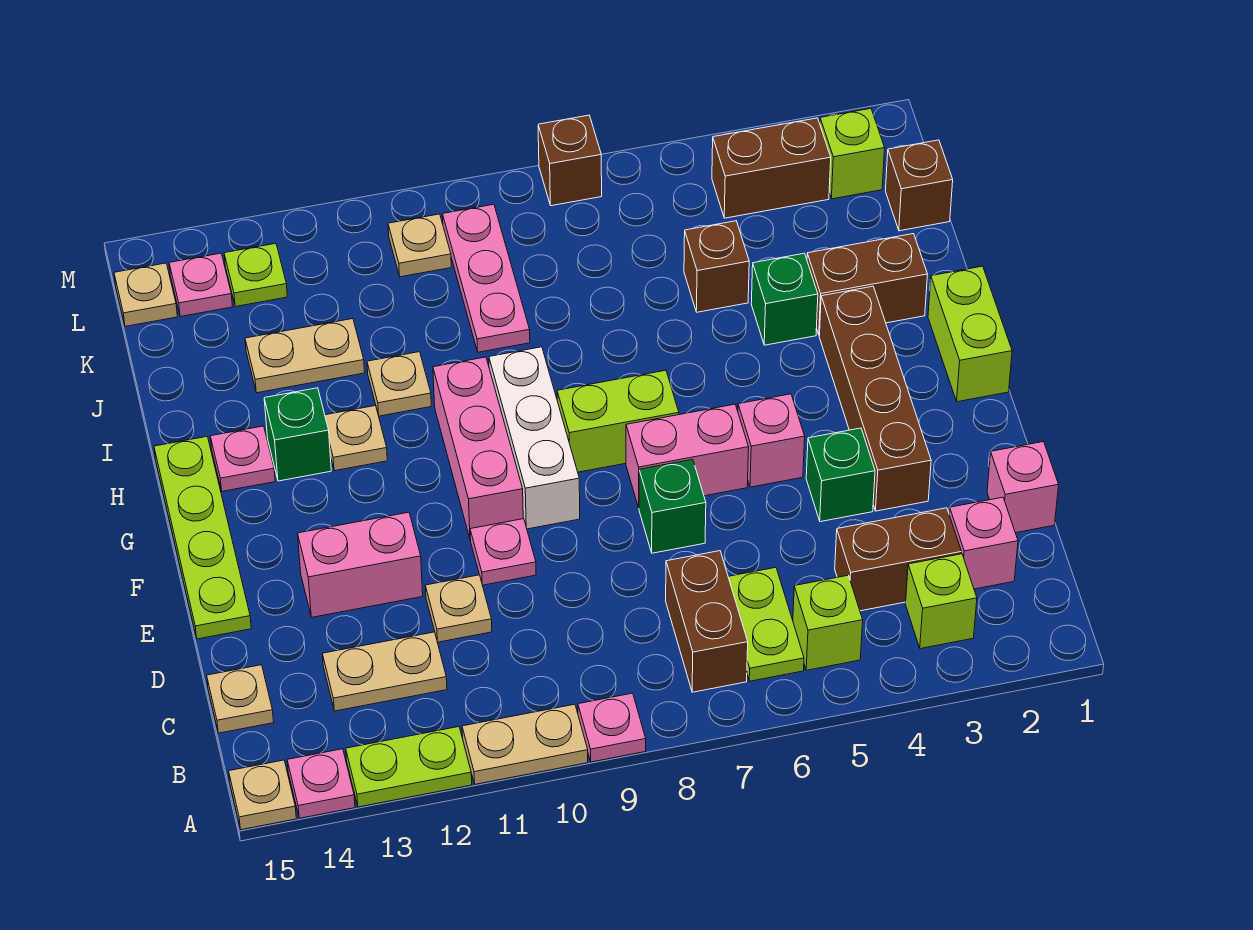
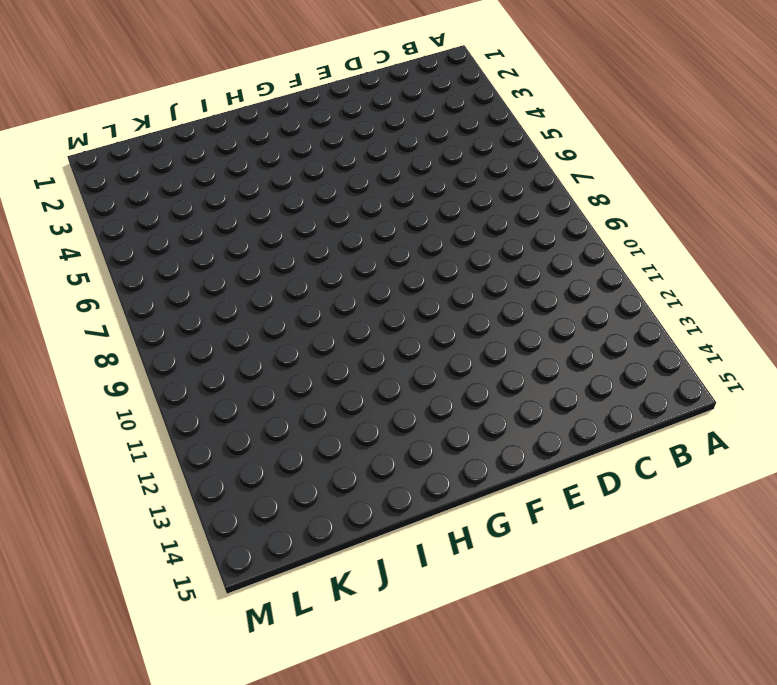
none -> pink plate A9 level 1
none -> tan plate A10:A11 level 1
none -> lime plate A12:A13 level 1
none -> pink plate A14 level 1

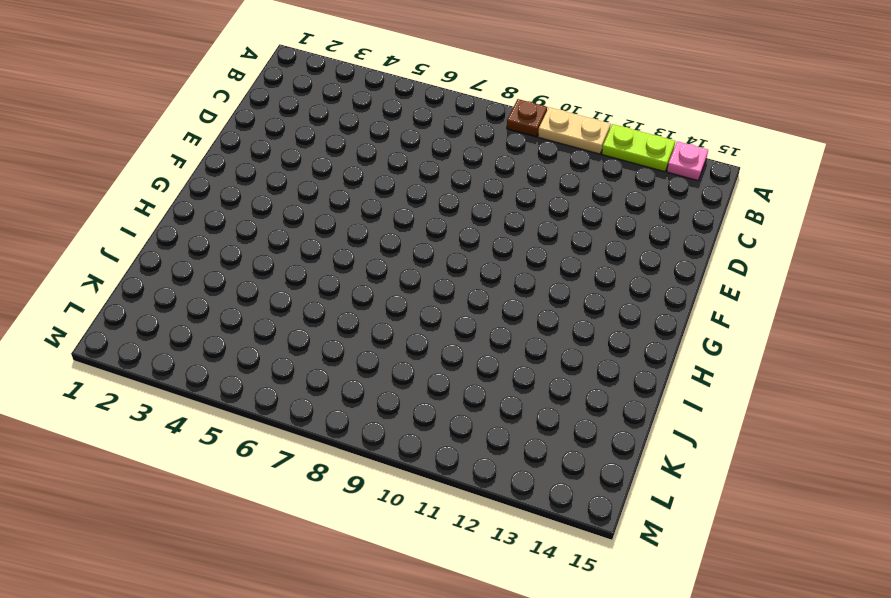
brown plate A9 level 1 -> pink plate A9 level 1
none -> tan plate A15 level 1
none -> lime brick B3 level 1
none -> lime brick B5 level 1
none -> lime plate B6:C6 level 1

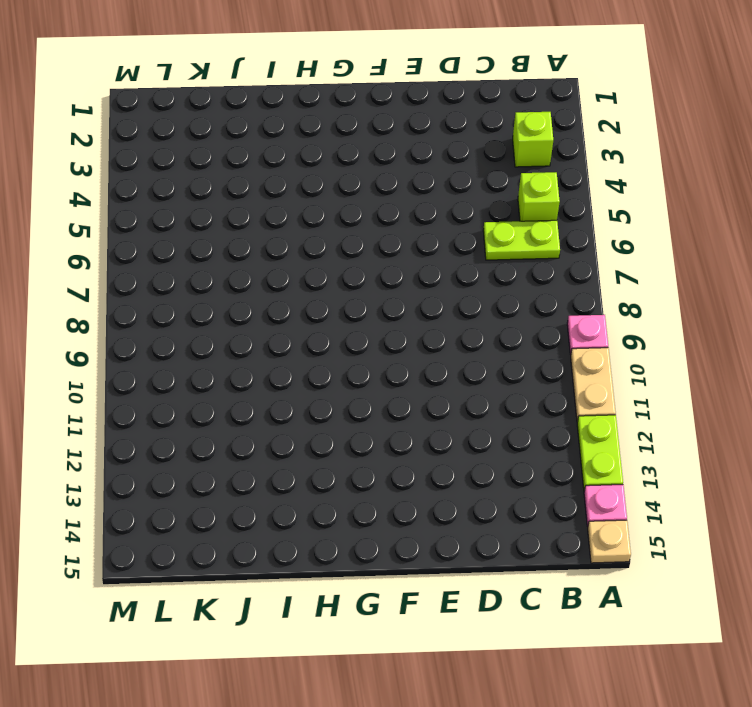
none -> brown brick B7:C7 level 1
none -> pink brick C2 level 1
none -> brown brick C3:C4 level 1
none -> tan plate C12:C13 level 1

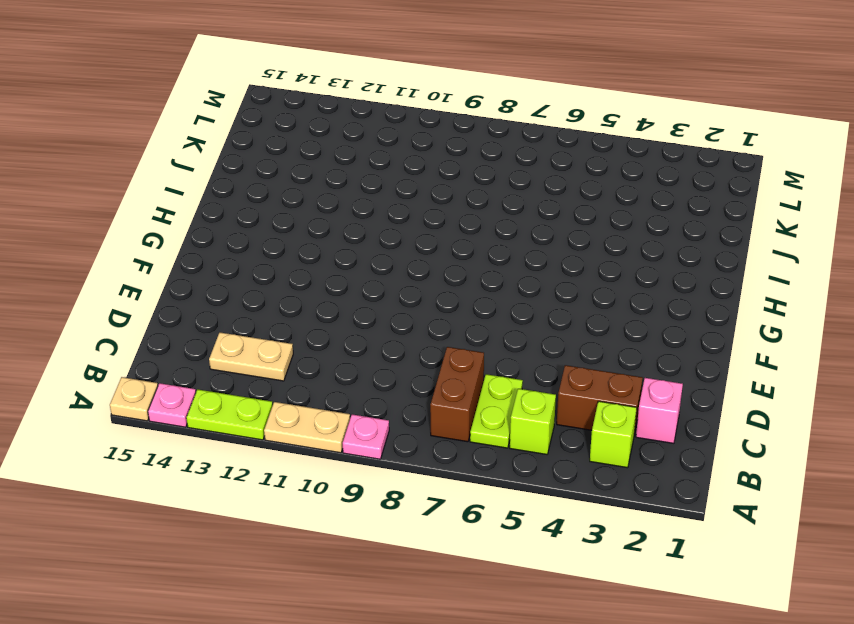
none -> tan plate C15 level 1
none -> pink brick D1 level 1
none -> tan plate D11 level 1
none -> brown brick E3:H3 level 1

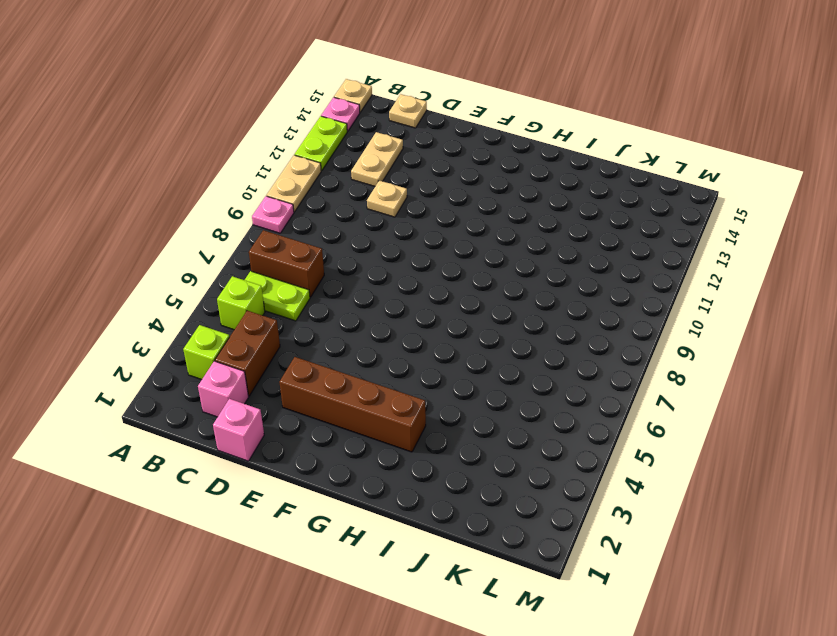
none -> green brick E4 level 1
none -> green brick E7 level 1
none -> pink plate E10 level 1
none -> pink brick E12:E13 level 1

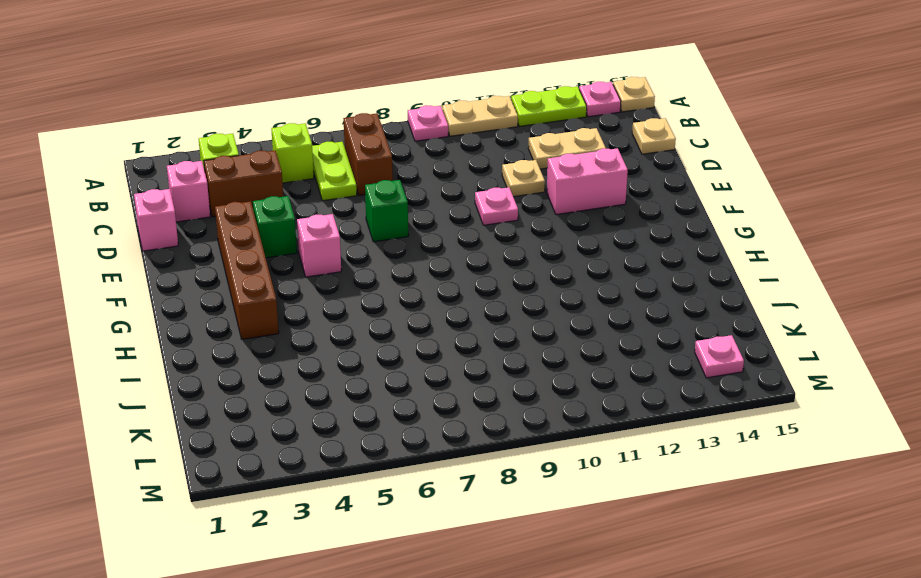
none -> lime plate E15:H15 level 1
none -> pink brick F6:F7 level 1
none -> white brick F9:H9 level 1
none -> pink brick F10:H10 level 1

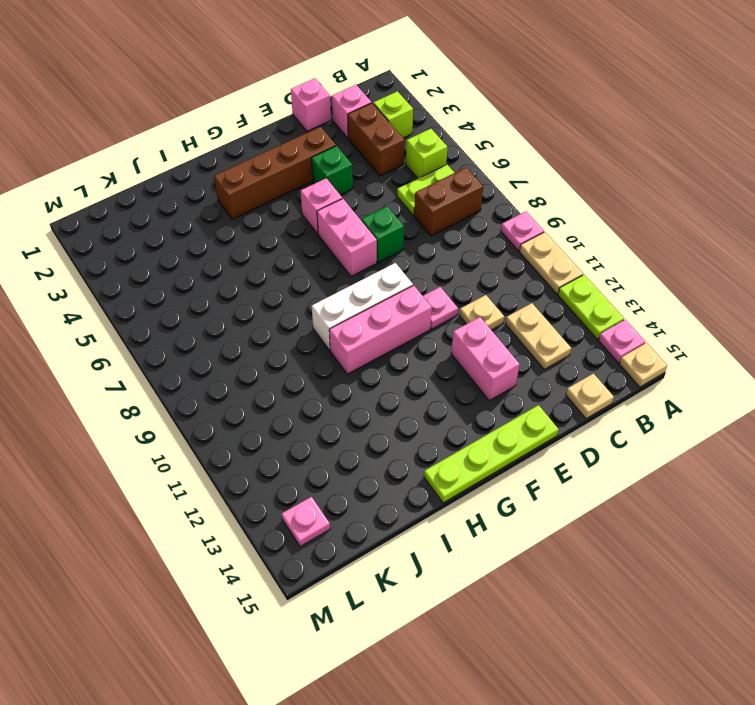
none -> lime brick G1:H1 level 1
none -> lime brick G7:G8 level 1
none -> tan plate H12 level 1
none -> green brick H13 level 1

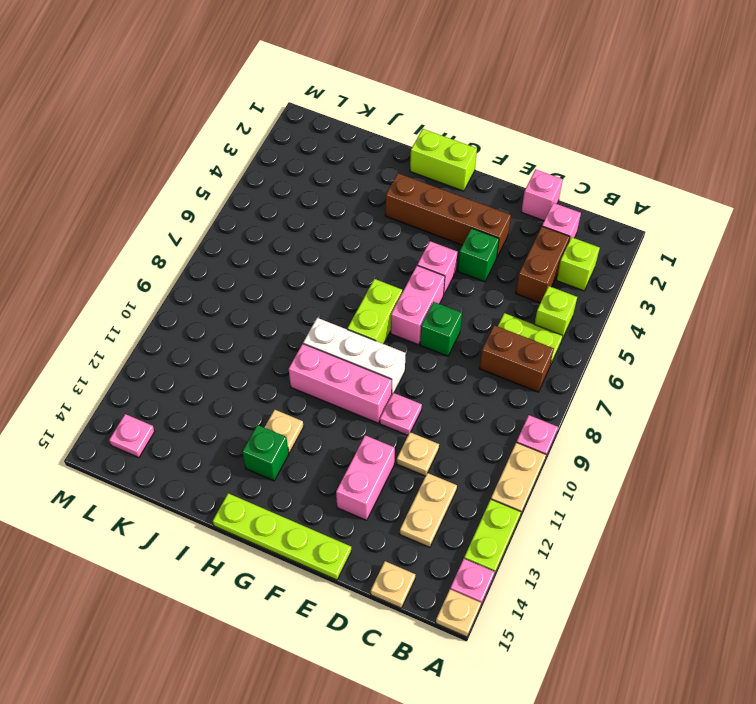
none -> pink plate H14 level 1
none -> brown brick I2:I3 level 1
none -> green brick I4 level 1
none -> tan plate I11 level 1

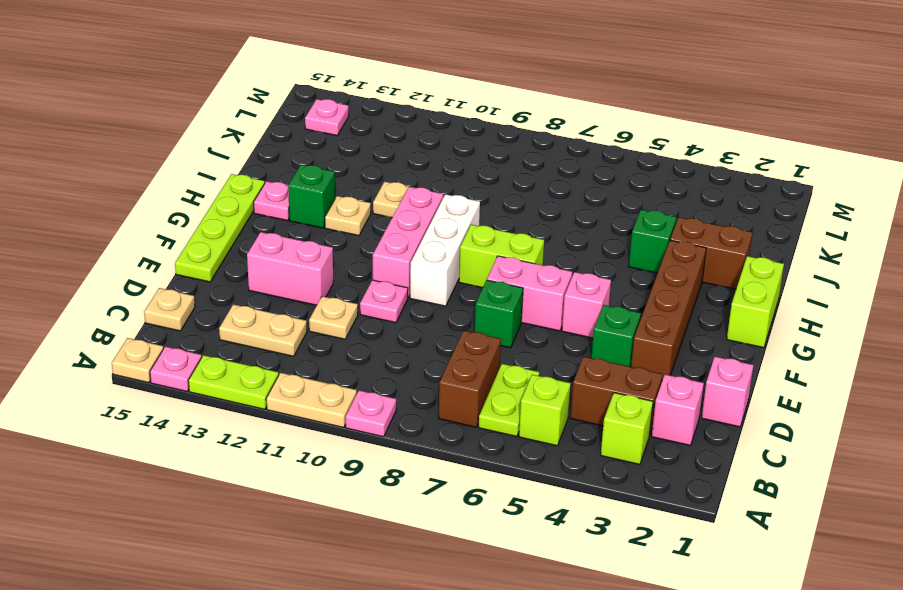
none -> brown brick J5 level 1
none -> pink plate J9:L9 level 1
none -> tan plate J12:J13 level 1
none -> brown brick K1 level 1

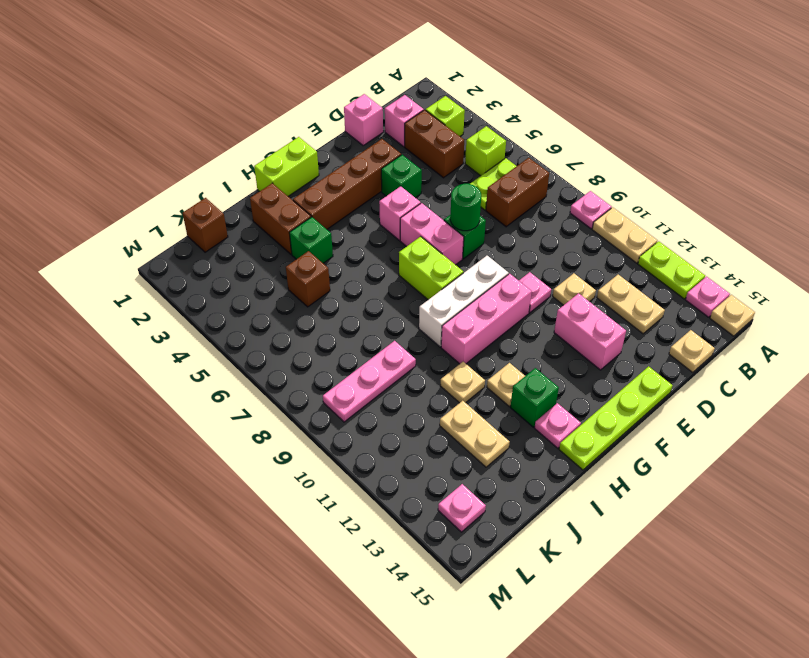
green round brick E7 level 2 -> none
none -> lime brick L2 level 1
none -> brown brick L3:L4 level 1
none -> tan plate L10 level 1
none -> lime plate L13 level 1

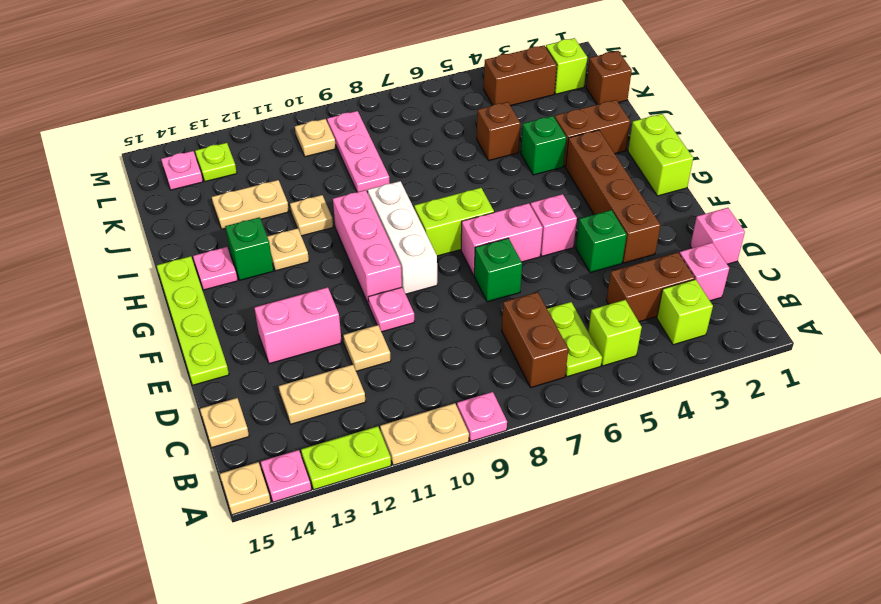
none -> tan plate L15 level 1
none -> brown brick M7 level 1

